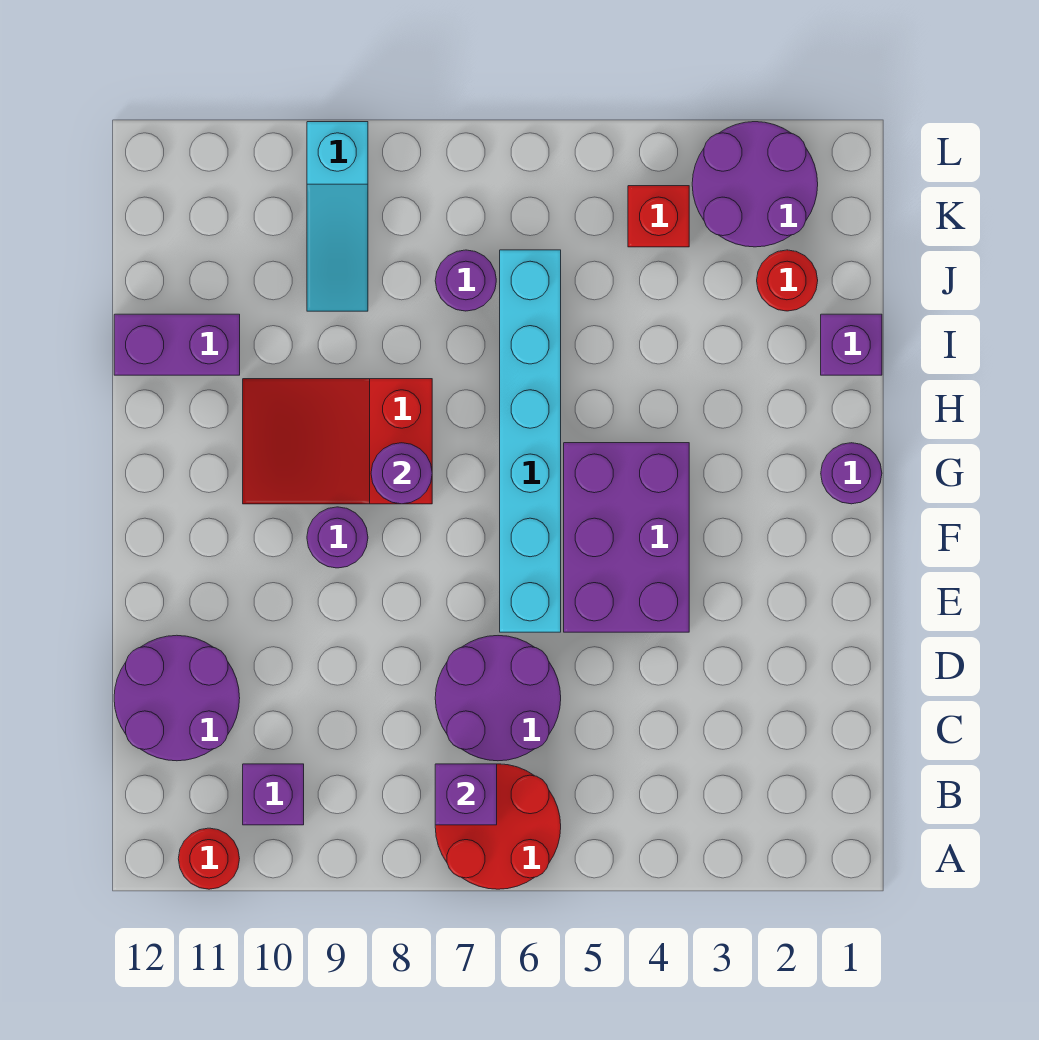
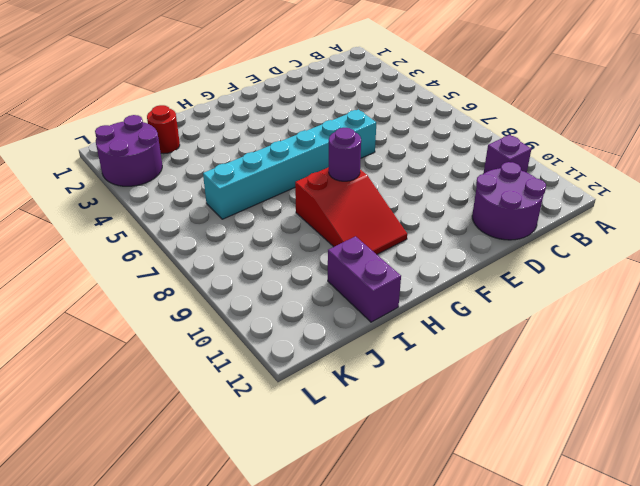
none -> red round brick A6:B7 level 1
none -> red round brick A11 level 1
none -> purple round brick C6:D7 level 1

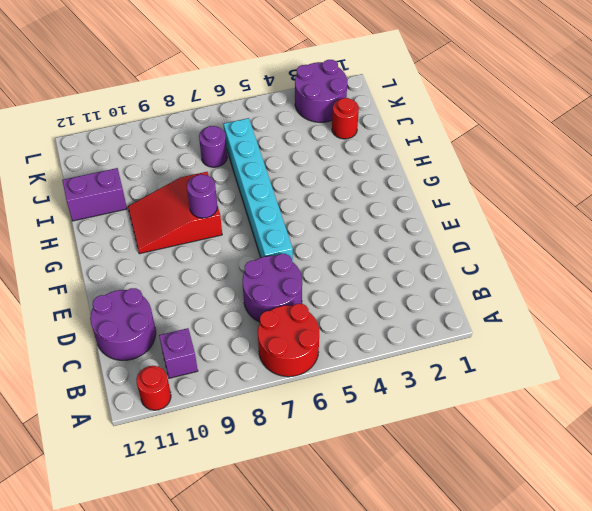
none -> purple brick E4:G5 level 1
none -> purple round brick F9 level 1
none -> purple round brick G1 level 1

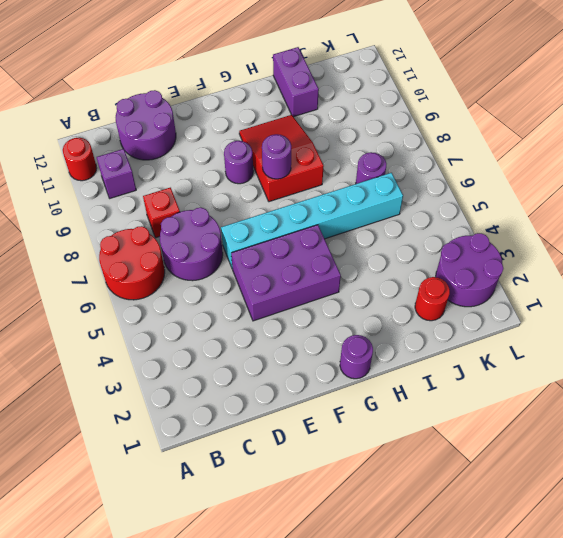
red brick C8 level 1 -> red brick K4 level 1
none -> purple brick I1 level 1
none -> cyan slope J9:L9 level 1 top L
none -> purple brick B7 level 2

